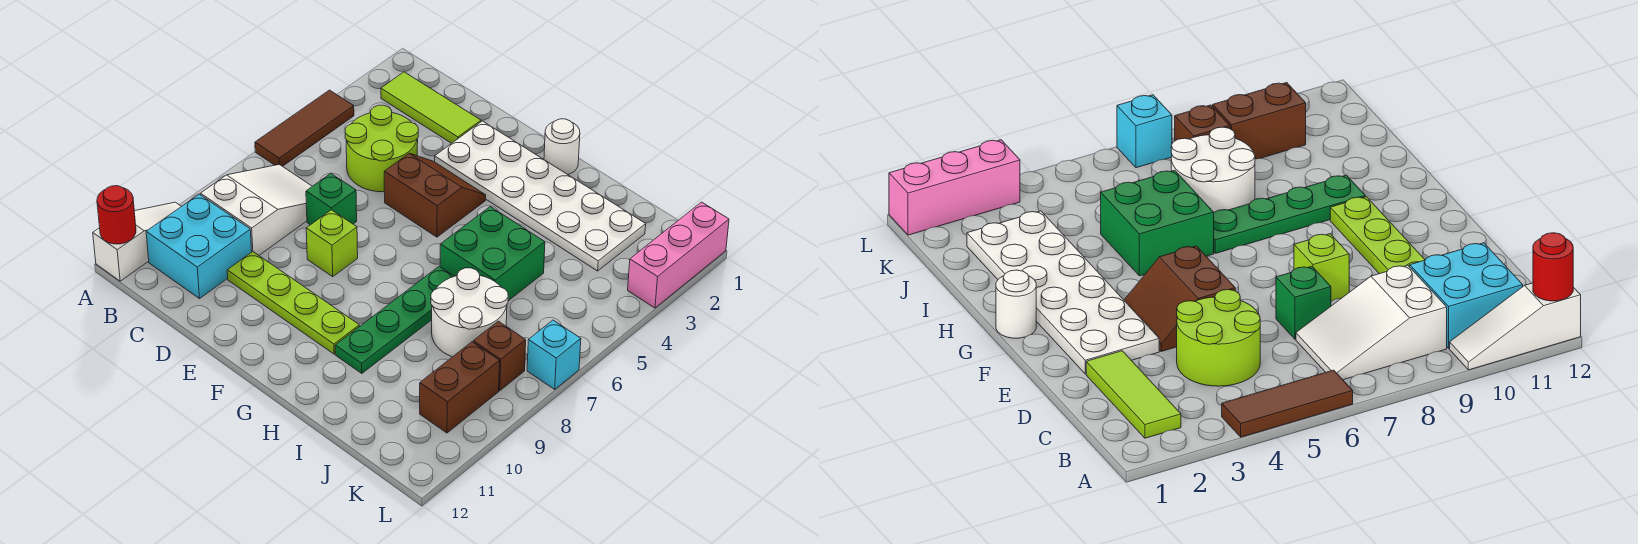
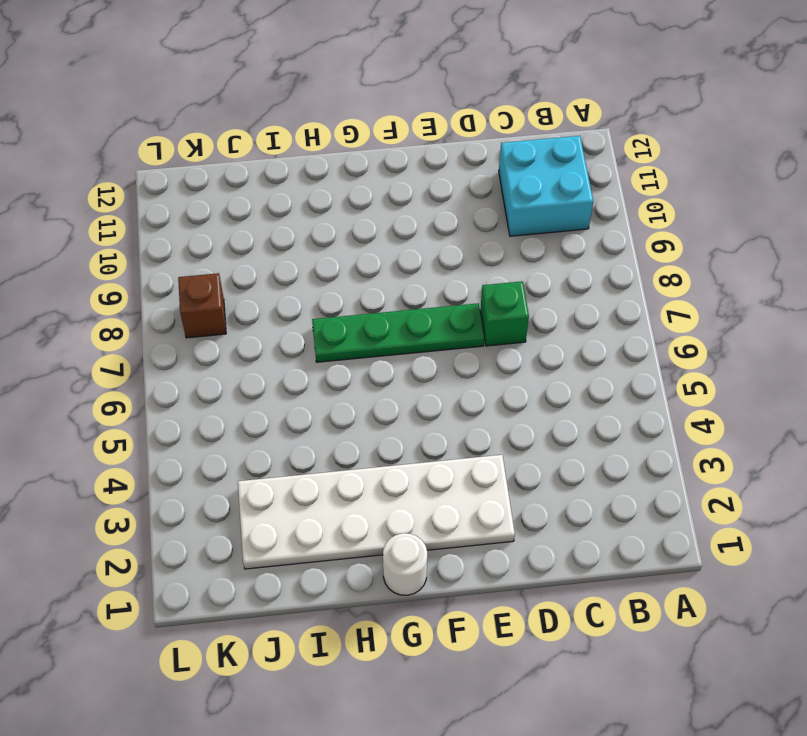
green plate E7:H7 level 1 -> green plate H7:H10 level 1
none -> brown tile A4:A6 level 1
none -> white slope A10:A12 level 1 top 12
none -> lime tile B2:D2 level 1

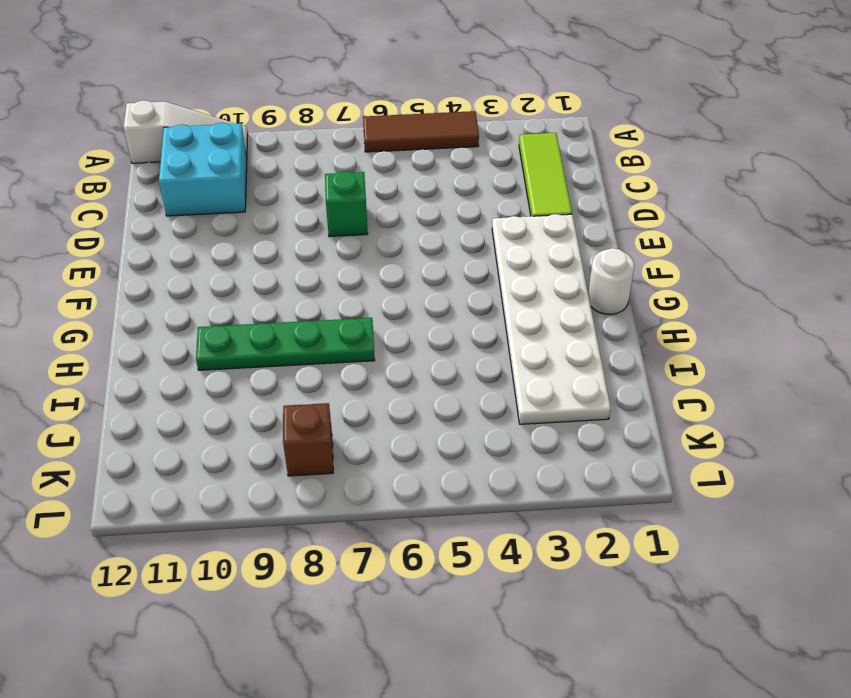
none -> white slope B7:C9 level 1 top 9
none -> lime round brick C4:D5 level 1
none -> lime plate D10:G10 level 1

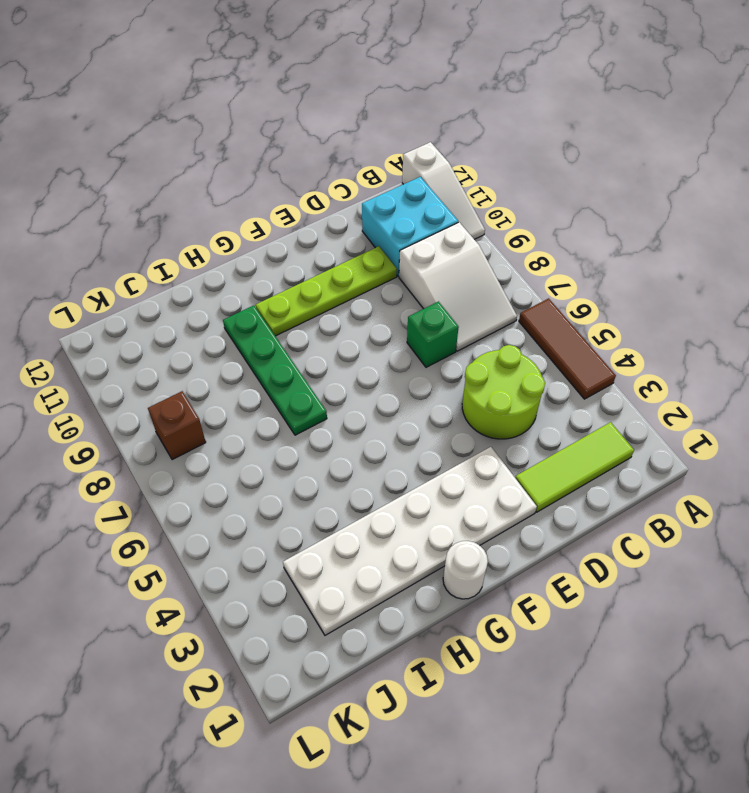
none -> brown slope E4:F5 level 1 top 5
none -> lime brick E8 level 1
none -> green brick H5:I6 level 1

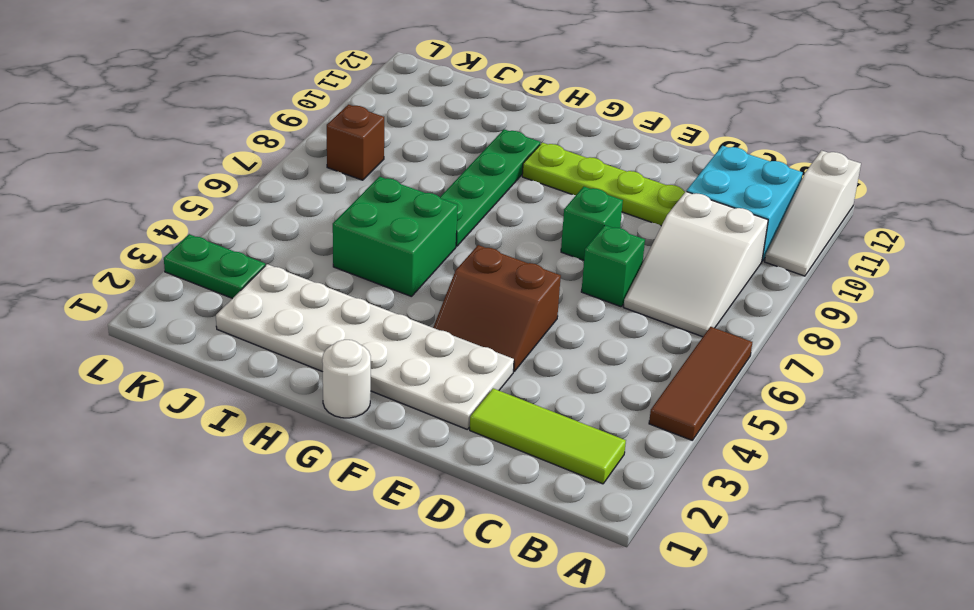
green brick E8 level 1 -> lime brick E8 level 1
green plate K3:L3 level 1 -> pink brick L1:L3 level 1
none -> lime round brick C4:D5 level 1
none -> white round brick I7:J8 level 1
none -> brown brick K9:K10 level 1

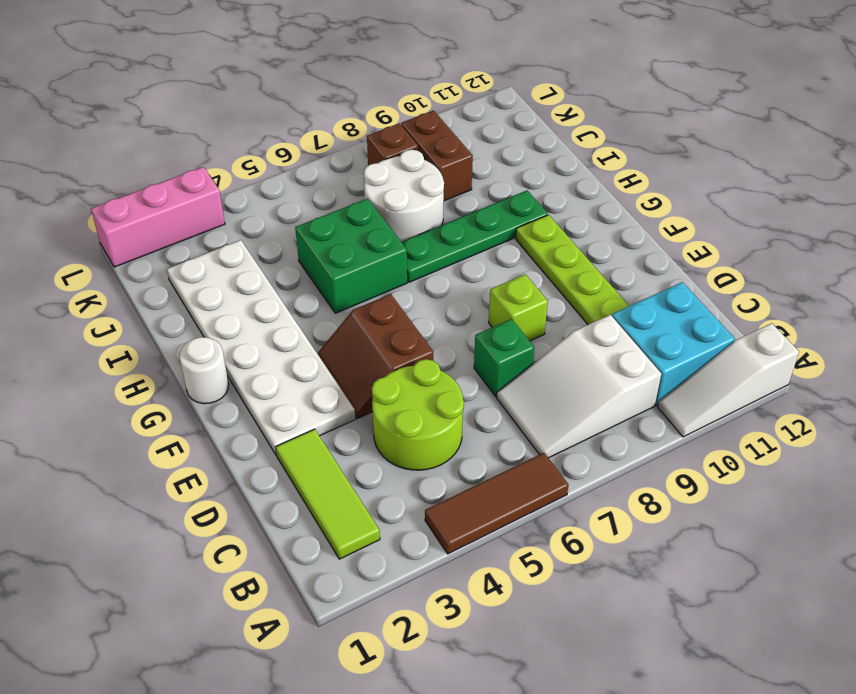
brown brick J9:K9 level 1 -> brown brick K9:K10 level 1
none -> cyan brick L7 level 1
none -> red round brick A12 level 2

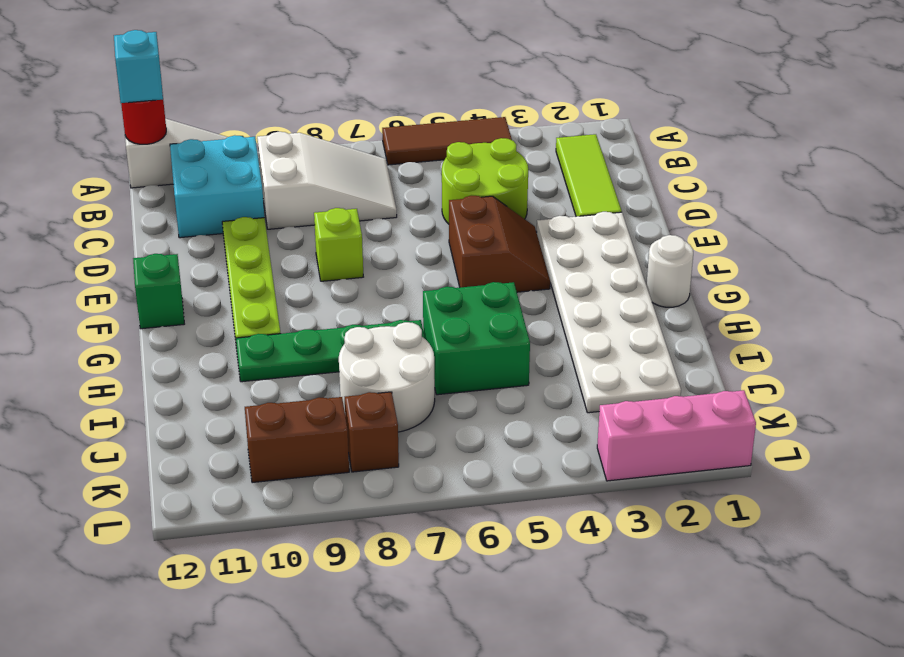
cyan brick A12 level 3 -> cyan brick L7 level 1
green brick F12 level 1 -> green brick D7 level 1

